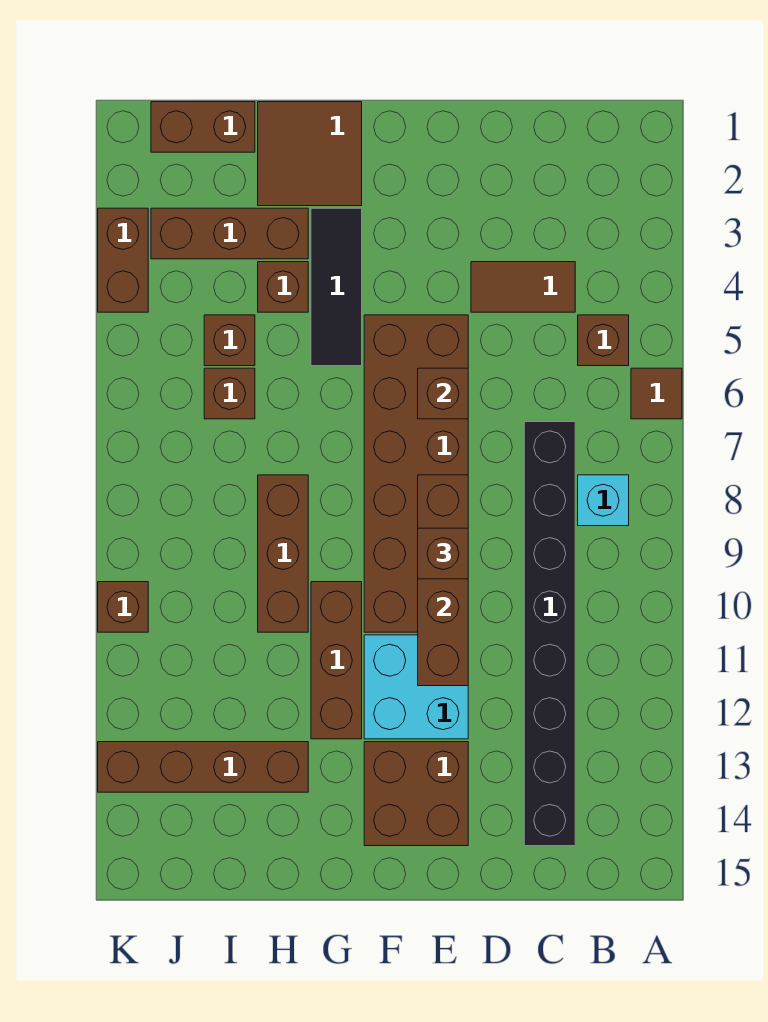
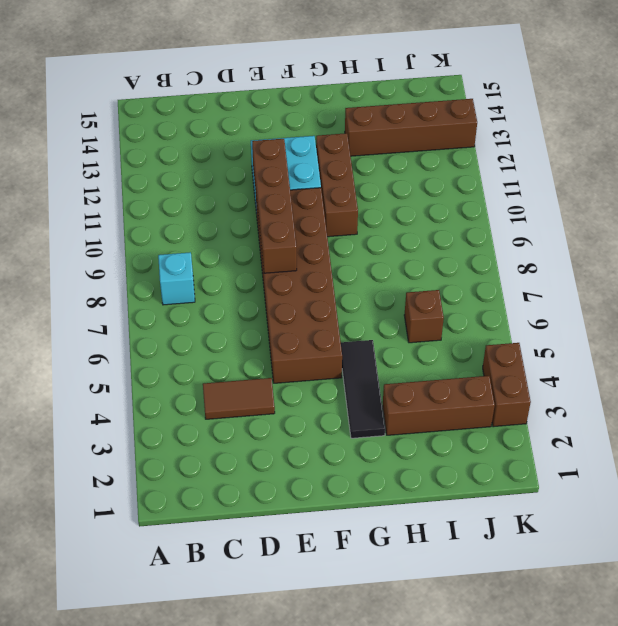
none -> brown tile A6 level 1
none -> brown brick B5 level 1
none -> black brick C7:C14 level 1

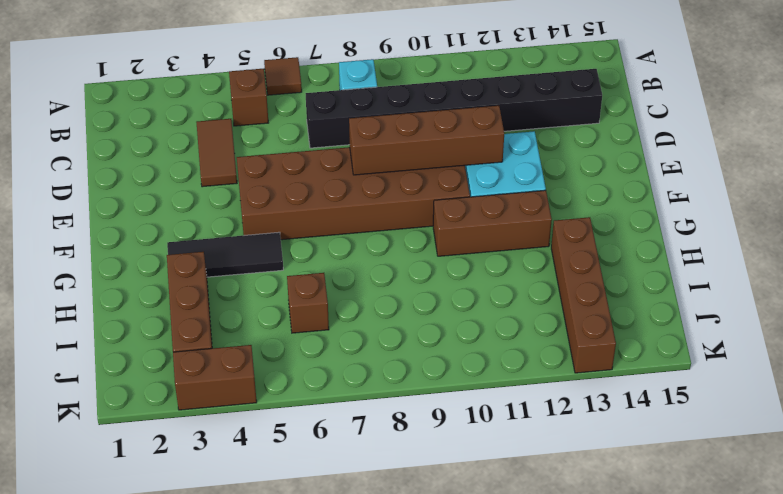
none -> brown brick E13:F14 level 1
none -> brown tile G1:H2 level 1
none -> brown brick H4 level 1

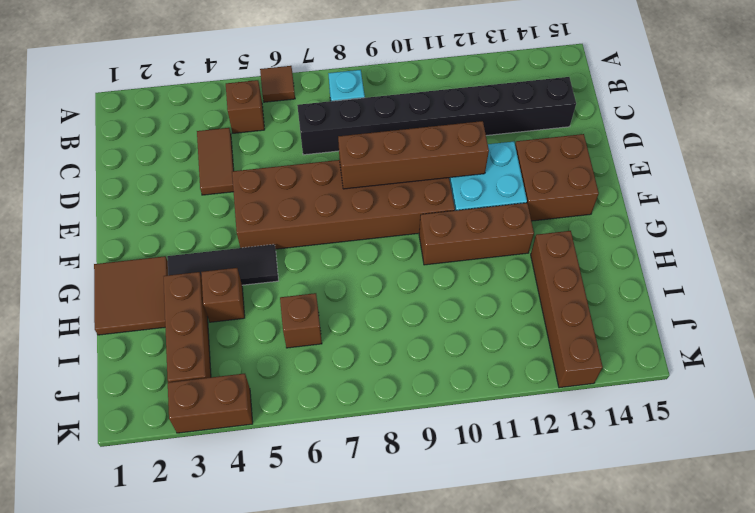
none -> brown brick H8:H10 level 1
none -> brown brick I1:J1 level 1
none -> brown brick I5 level 1

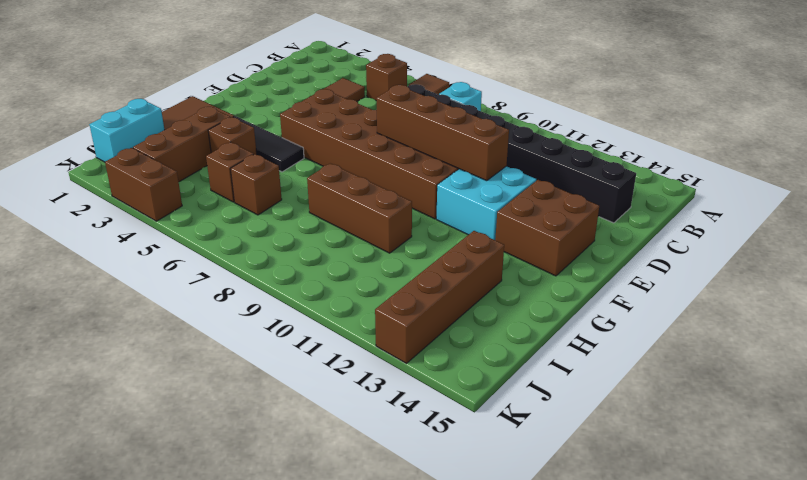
cyan brick I1:J1 level 1 -> brown brick I1:J1 level 1
none -> brown brick G10:G12 level 1
none -> brown brick K10 level 1
none -> brown brick E6 level 2

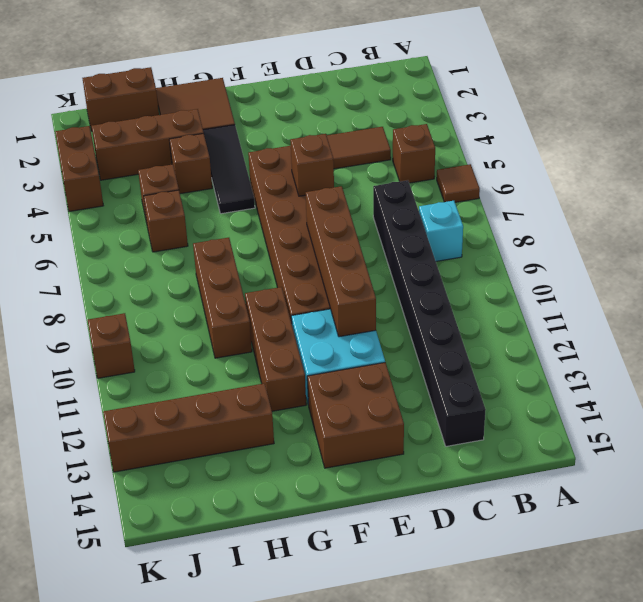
none -> brown brick E9 level 3

